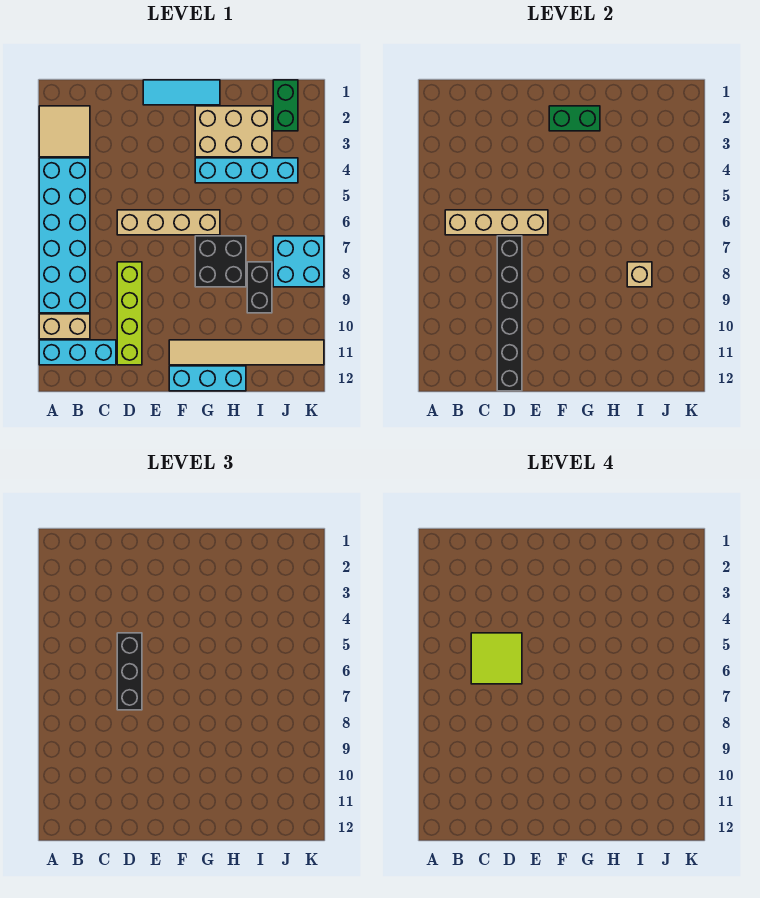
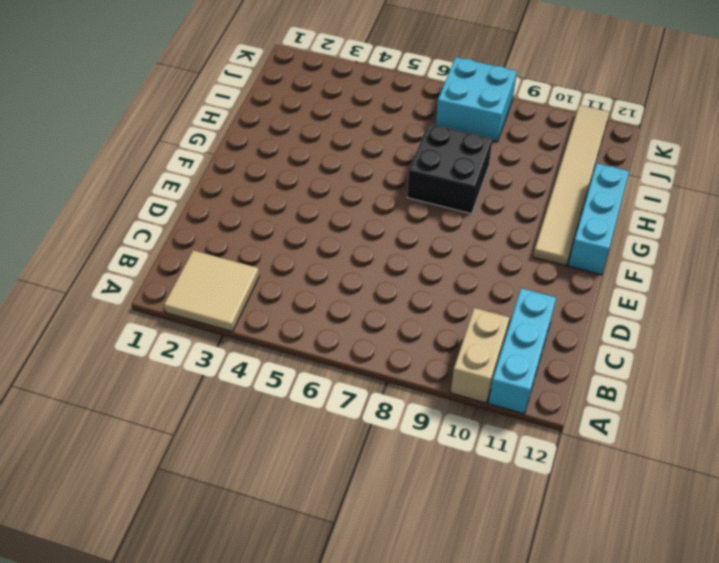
none -> cyan brick A4:B9 level 1
none -> tan brick D6:G6 level 1
none -> lime brick D8:D11 level 1

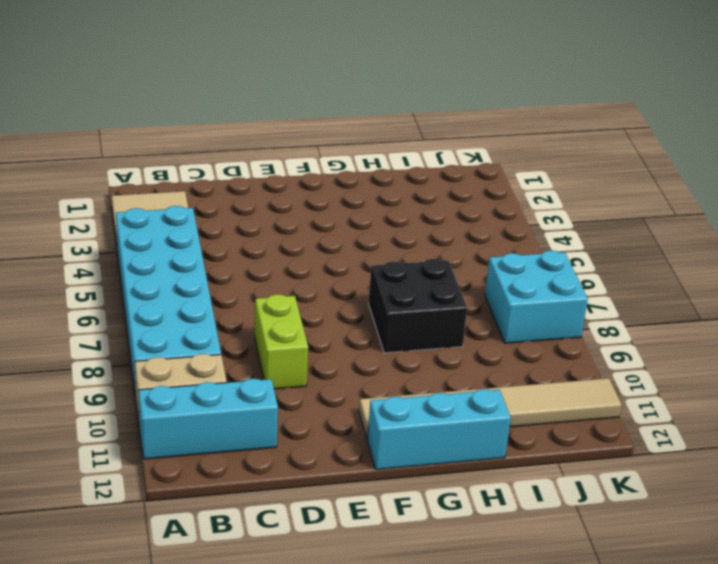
lime brick D8:D9 level 1 -> lime brick D8:D11 level 1
none -> tan brick D6:G6 level 1
none -> cyan tile E1:G1 level 1
none -> tan brick G2:I3 level 1

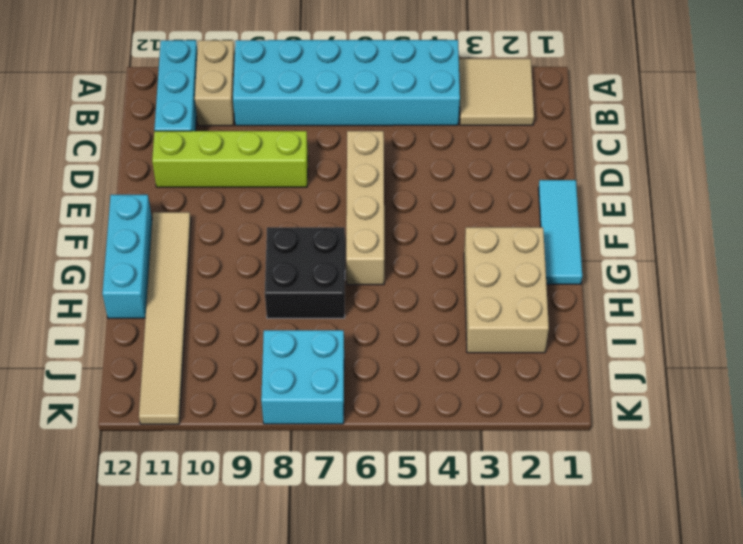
none -> cyan brick G4:J4 level 1
none -> black brick I8:I9 level 1
none -> green brick J1:J2 level 1

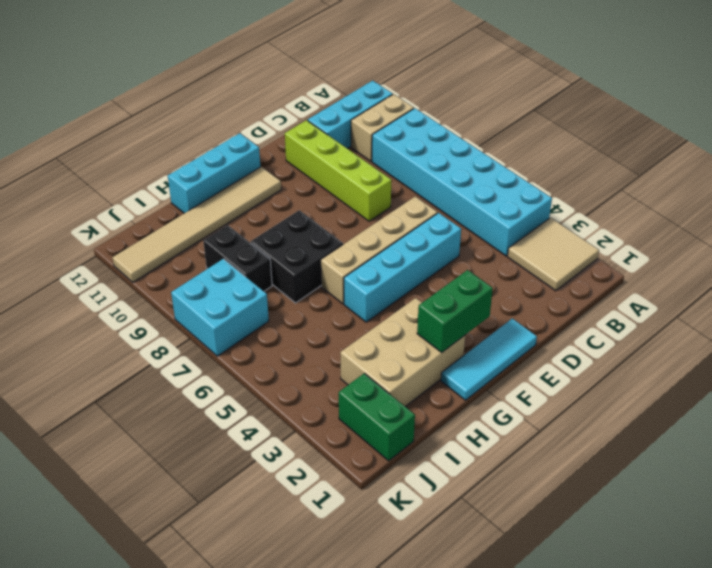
cyan brick D5:G5 level 1 -> cyan brick G4:J4 level 1
none -> tan brick B6:E6 level 2
none -> black brick D7:D12 level 2
none -> tan brick I8 level 2

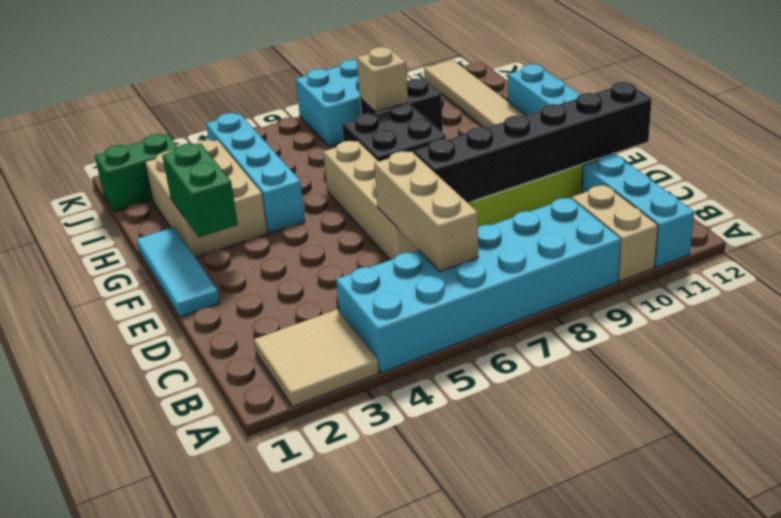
tan brick B6:D6 level 2 -> tan brick B6:E6 level 2
none -> black brick D5:D7 level 3
none -> lime tile C5:D6 level 4

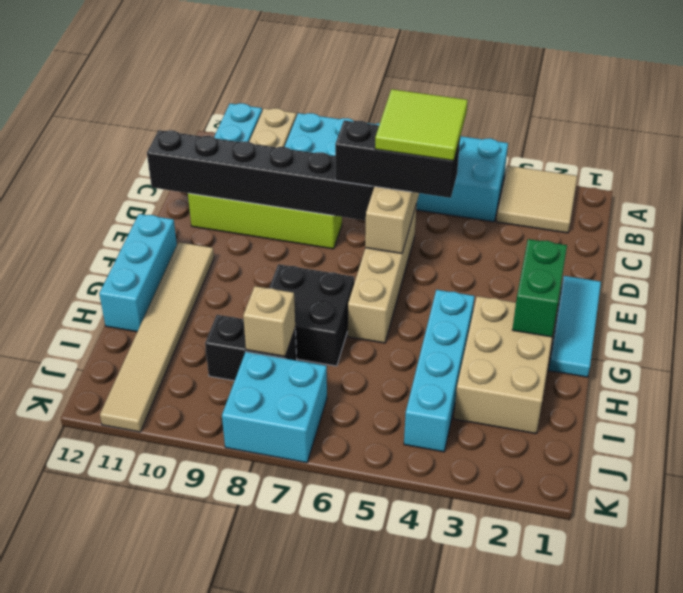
none -> green brick J1:J2 level 1

